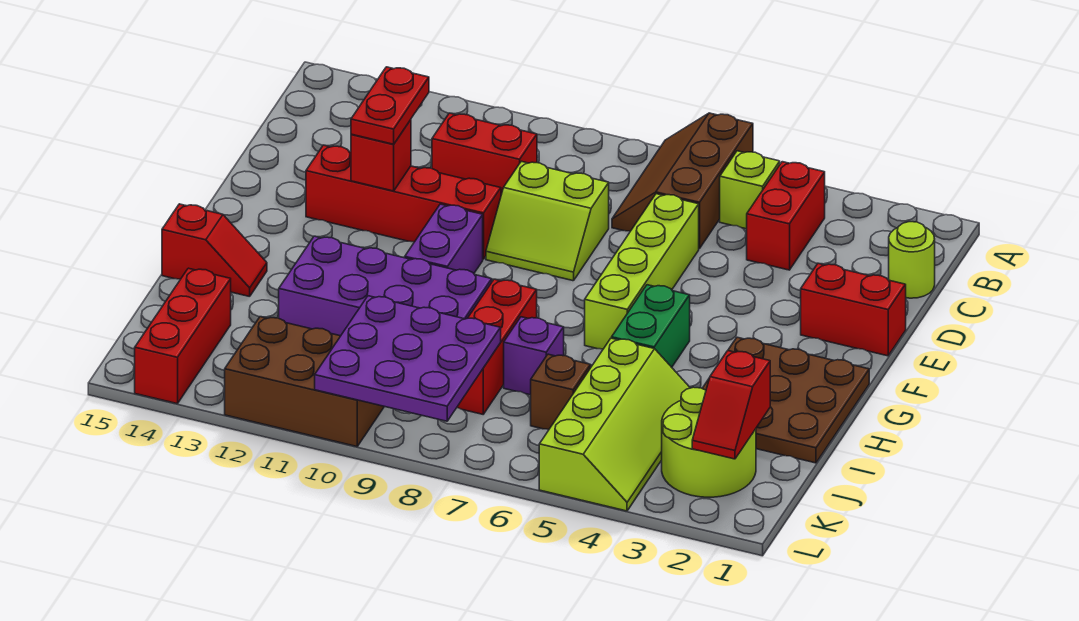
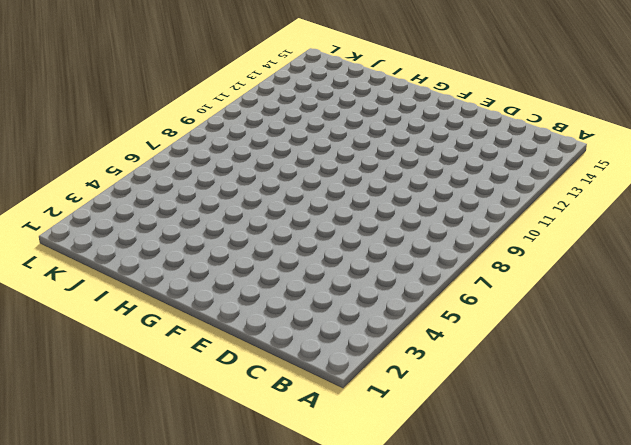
none -> brown slope A6:C7 level 1 top 6
none -> red brick B4:C4 level 1
none -> lime brick B5 level 1

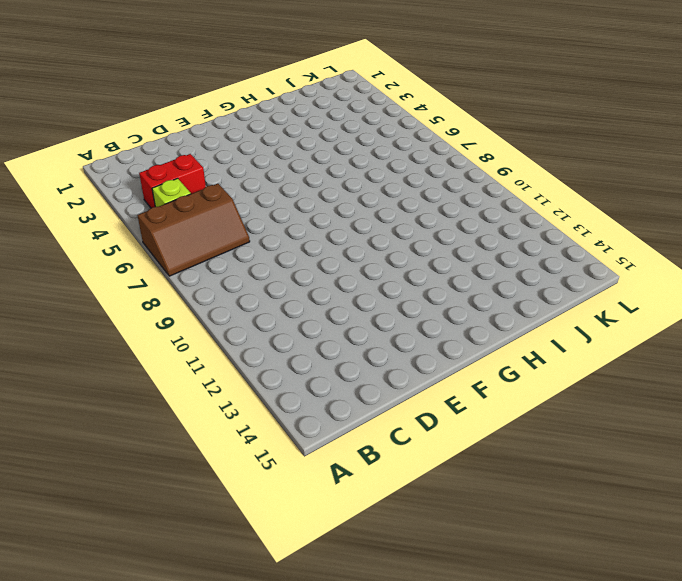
none -> lime round brick C1 level 1
none -> red brick C10:C11 level 1
none -> lime brick D6:G6 level 1

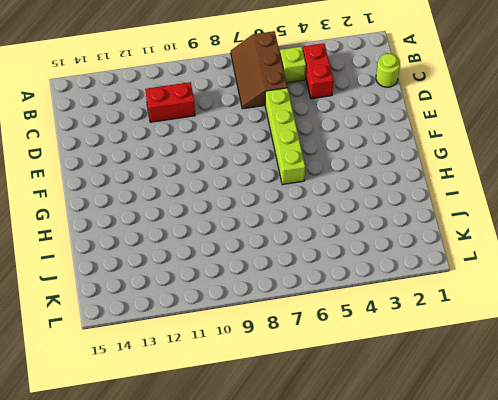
none -> lime slope D8:E9 level 1 top D
none -> red brick E1:E2 level 1
none -> red brick E10:E13 level 1

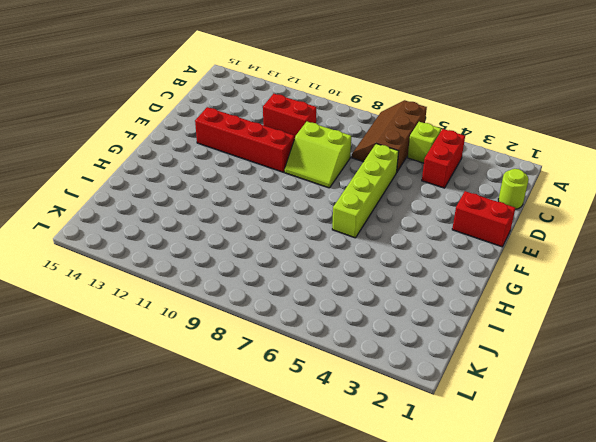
none -> purple brick F10:G10 level 1
none -> brown plate G1:I3 level 1
none -> green brick G5:H5 level 1

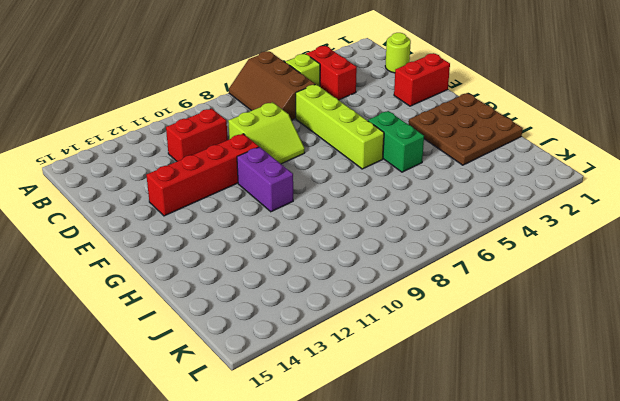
none -> red brick H8:J8 level 1
none -> purple brick H9:I12 level 1
none -> red slope H14:H15 level 1 top 15

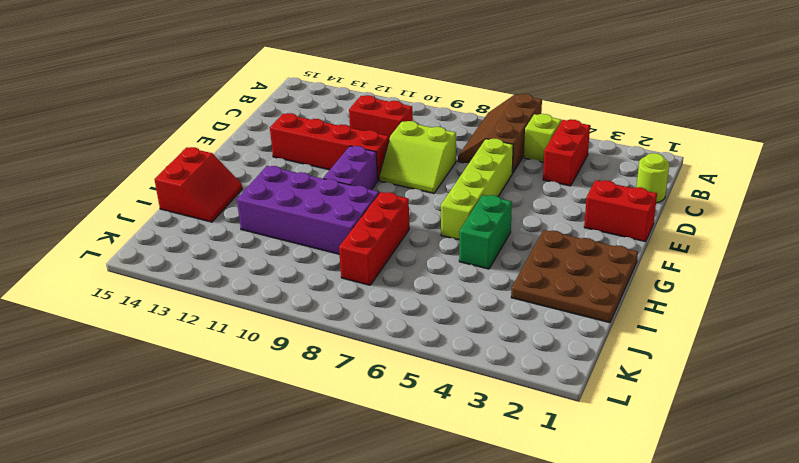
red slope H14:I15 level 1 top 15 -> red slope H14:H15 level 1 top 15
none -> lime slope I4:L5 level 1 top 5
none -> purple brick I7 level 1
none -> lime round brick J2:K3 level 1

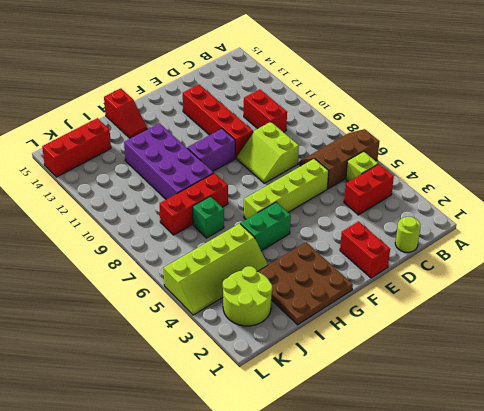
green brick I7 level 1 -> purple brick I7 level 1
none -> brown brick J6 level 1
none -> brown brick K10:L12 level 1
none -> red brick E12 level 2

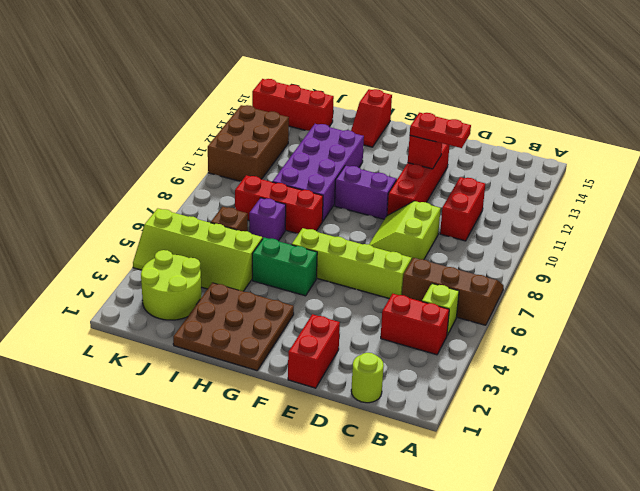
none -> red slope J2:K2 level 2 top J
none -> purple plate J8:L10 level 2

